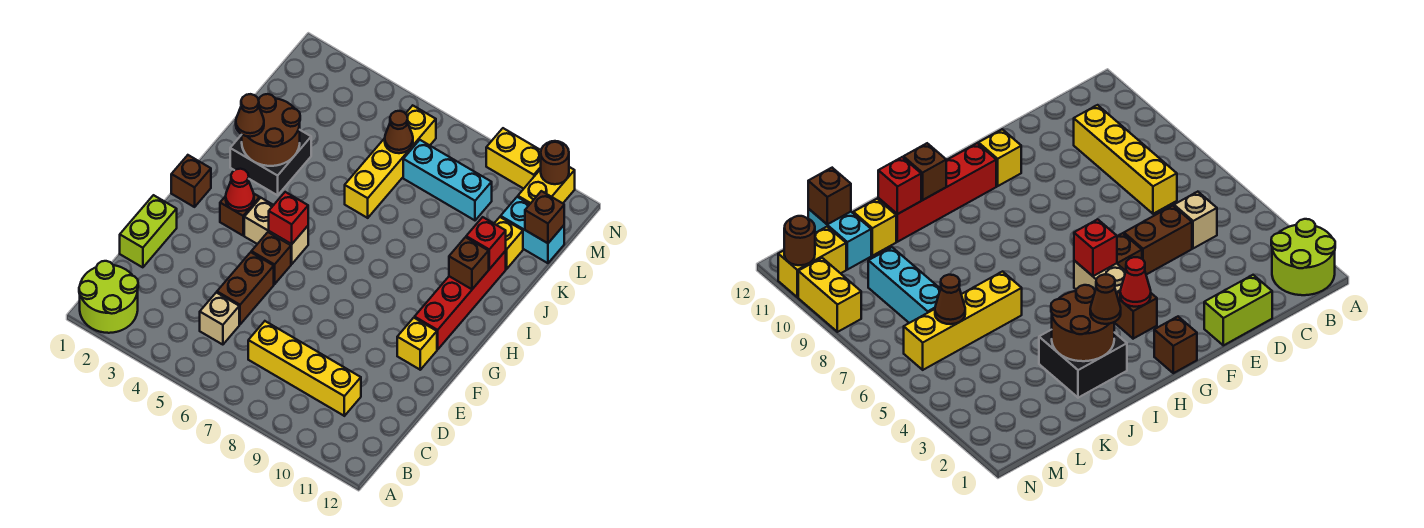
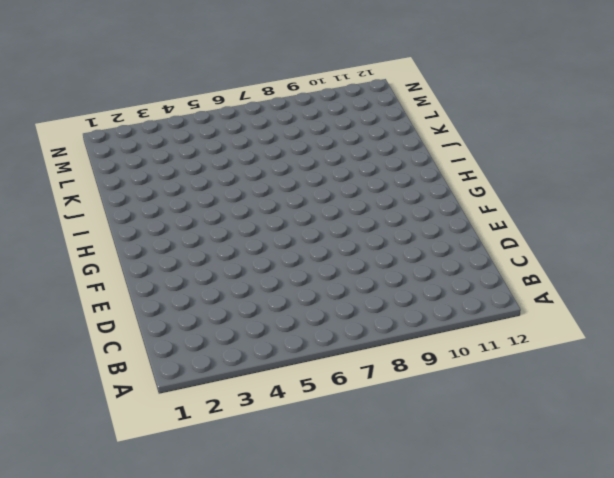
none -> lime round brick A1:B2 level 1
none -> tan brick C5 level 1
none -> yellow brick C7:C10 level 1

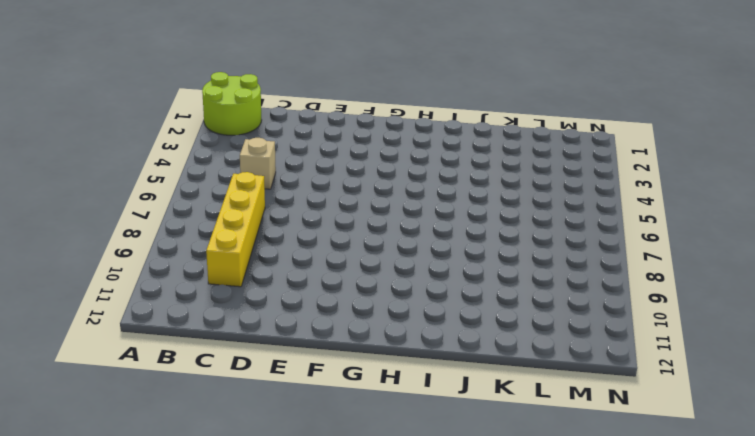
none -> lime brick D1:E1 level 1
none -> brown brick D5:E5 level 1
none -> brown brick F5 level 1

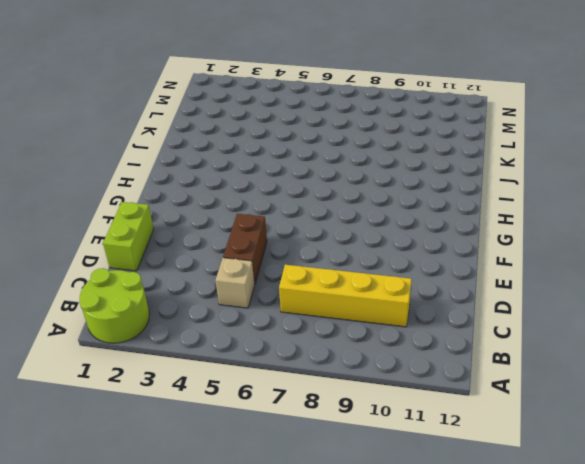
none -> brown brick F5 level 1
none -> yellow brick F11 level 1
none -> brown brick G1 level 1

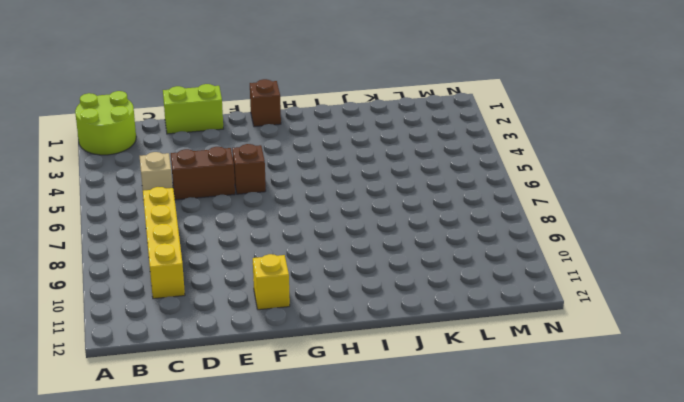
none -> brown brick G3 level 1
none -> tan brick G4:G5 level 1
none -> red brick G11:J11 level 1

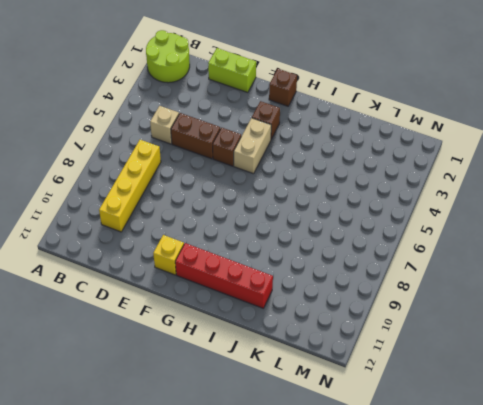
none -> black brick I2:J3 level 1
none -> yellow brick J6:M6 level 1
none -> yellow brick K11 level 1

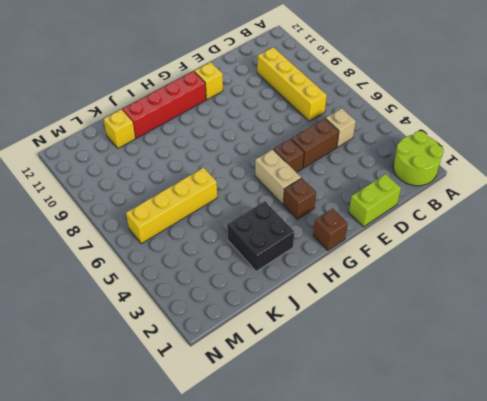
none -> cyan brick L7:L9 level 1
none -> cyan brick L11:L12 level 1
none -> yellow brick M11:N11 level 1

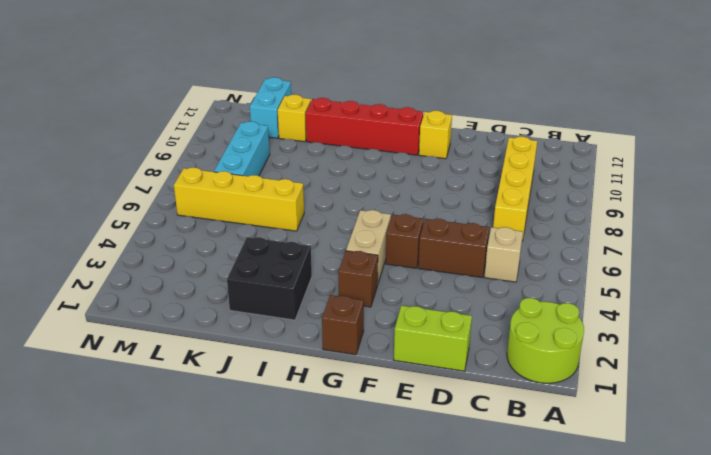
none -> yellow brick M11:N11 level 1
none -> yellow brick N9:N10 level 1
none -> red cone G3 level 2

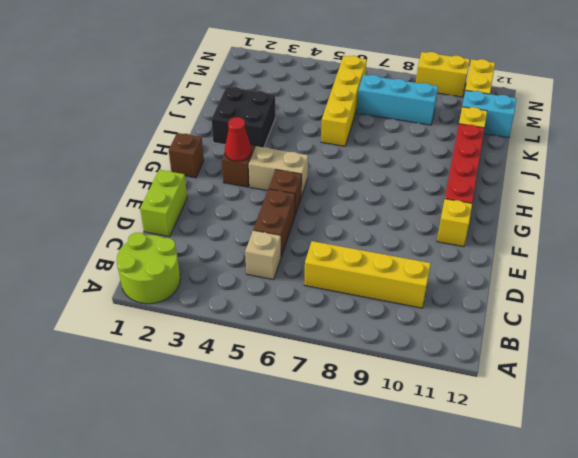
none -> red brick G5 level 2
none -> brown round brick I2:J3 level 2
none -> brown brick I11 level 2

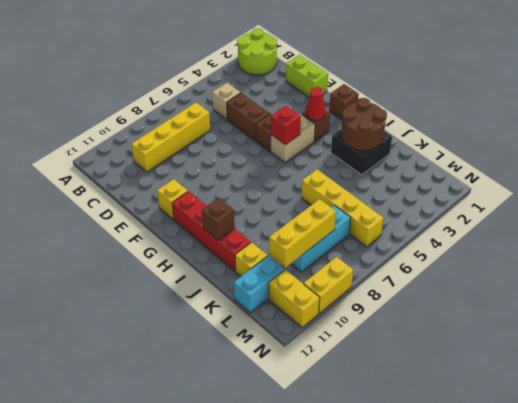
yellow brick L8:L10 level 2 -> none
none -> red brick J11 level 2
none -> brown cone L6 level 2
none -> brown brick L12 level 2

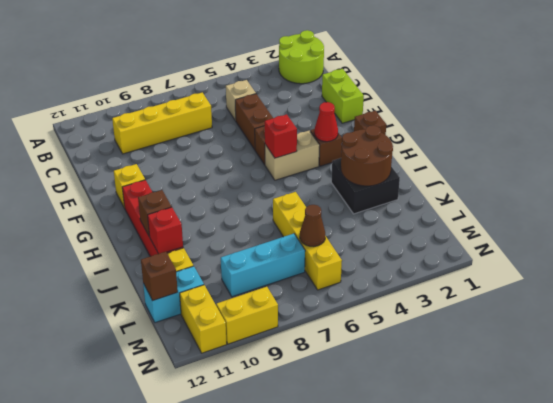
none -> brown round brick N11 level 2
none -> brown cone I2 level 3

